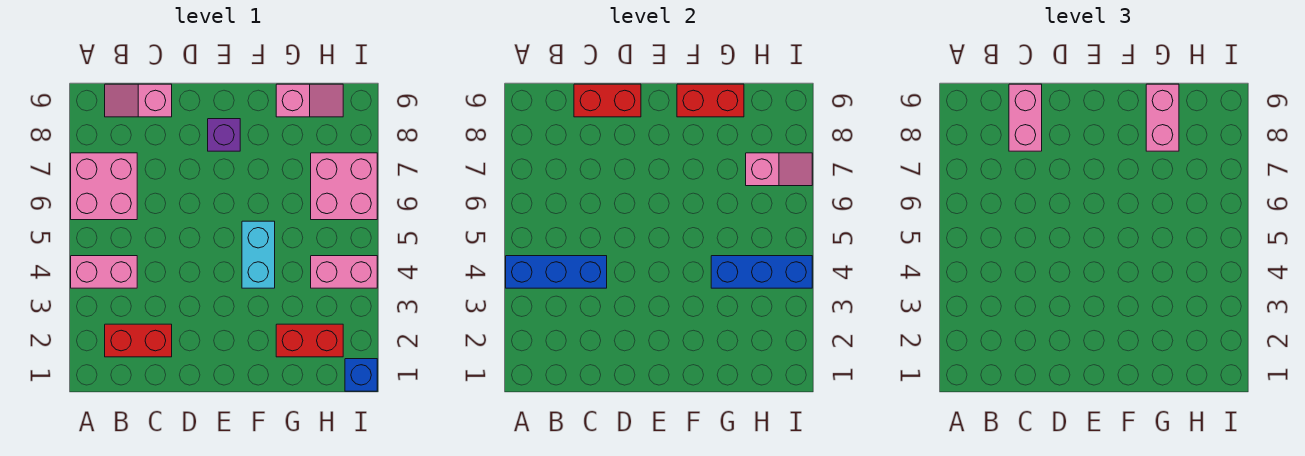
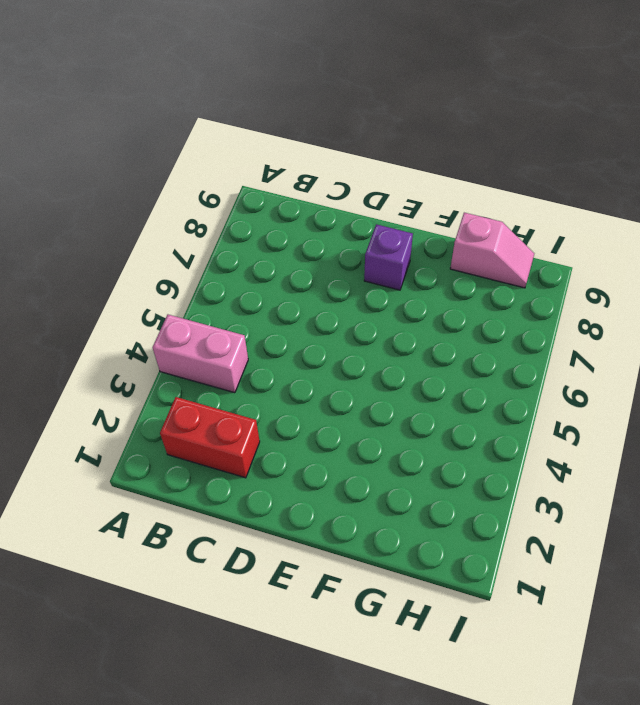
none -> pink brick A6:B7 level 1
none -> pink slope B9:C9 level 1 top C
none -> cyan brick F4:F5 level 1

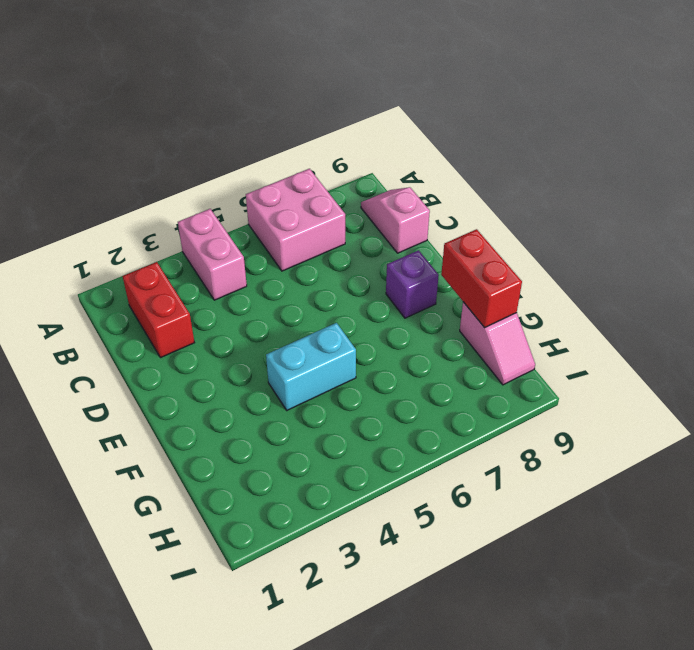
none -> red brick G2:H2 level 1
none -> pink brick H4:I4 level 1
none -> pink brick H6:I7 level 1

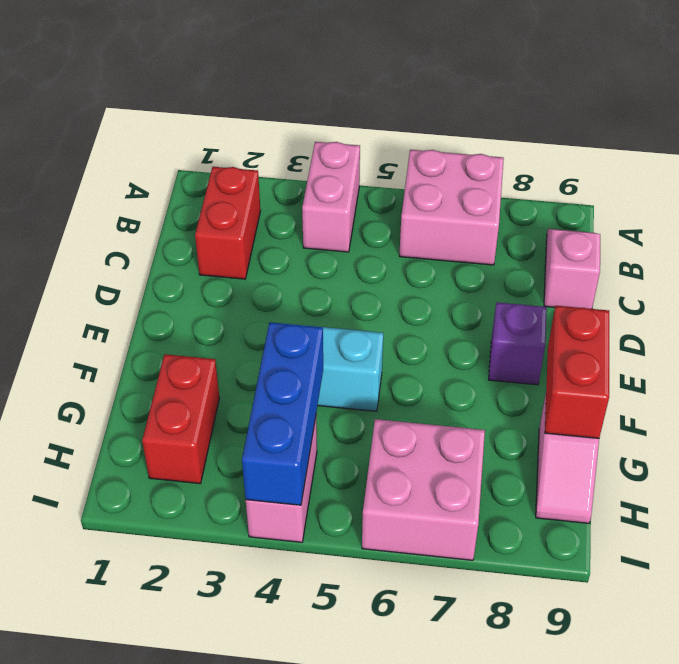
none -> blue brick I1 level 1
none -> blue brick A4:C4 level 2
none -> red brick C9:D9 level 2

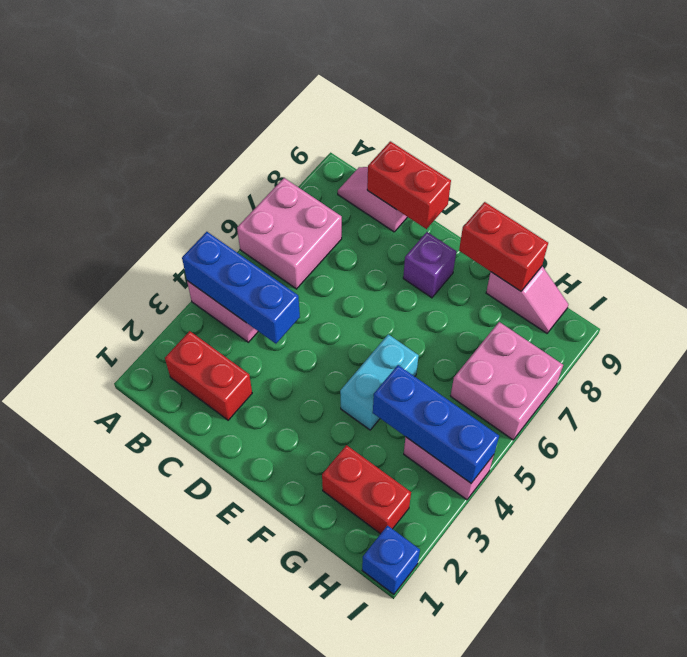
none -> pink slope H7:I7 level 2 top H
none -> pink brick C8:C9 level 3
none -> pink brick G8:G9 level 3

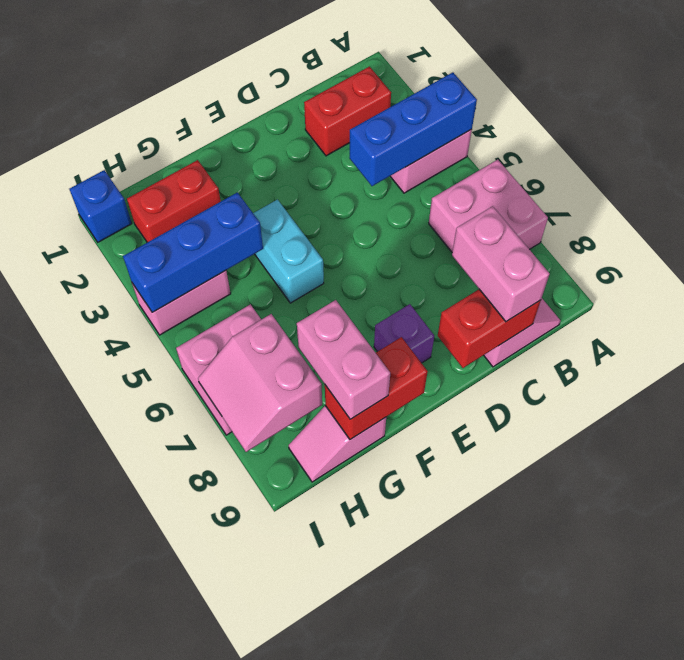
pink slope H7:I8 level 2 top H -> pink slope H7:I7 level 2 top H

